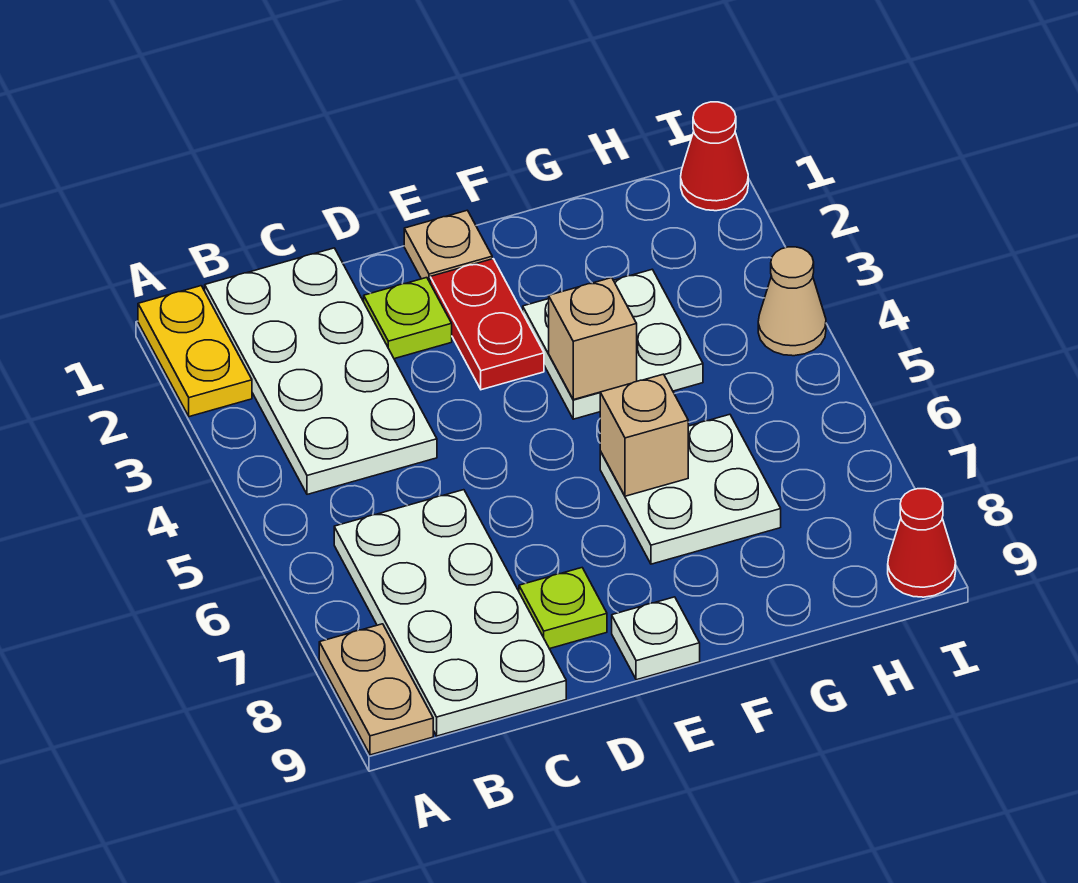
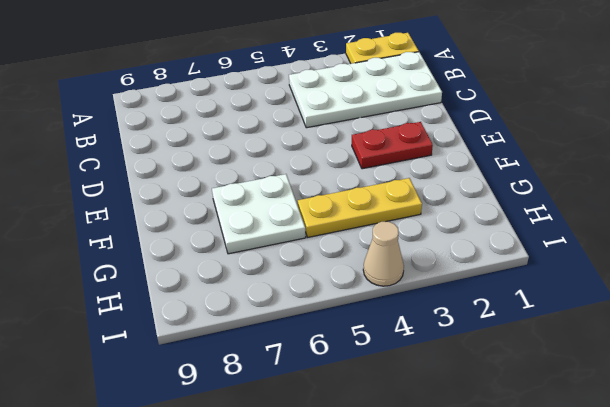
yellow plate G3:G5 level 1 -> white plate F3:G4 level 1
none -> tan plate A8:A9 level 1
none -> white plate B6:C9 level 1
none -> lime plate D2 level 1

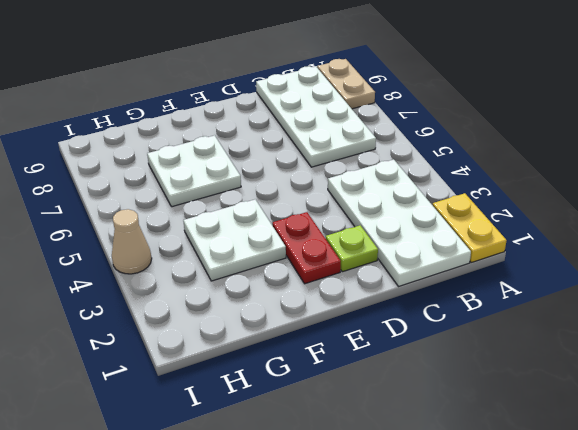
none -> lime plate D8 level 1
none -> tan plate E1 level 1
none -> white plate E9 level 1

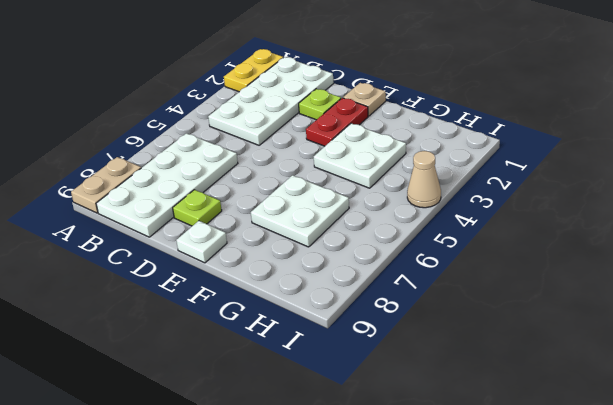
none -> red cone I1 level 1
none -> red cone I9 level 1
none -> tan brick F4 level 2

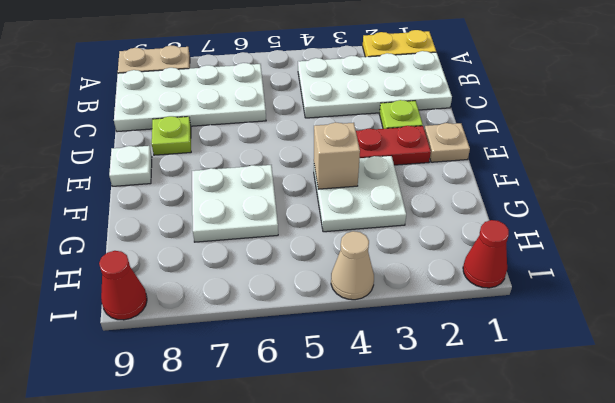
none -> tan brick F6 level 2

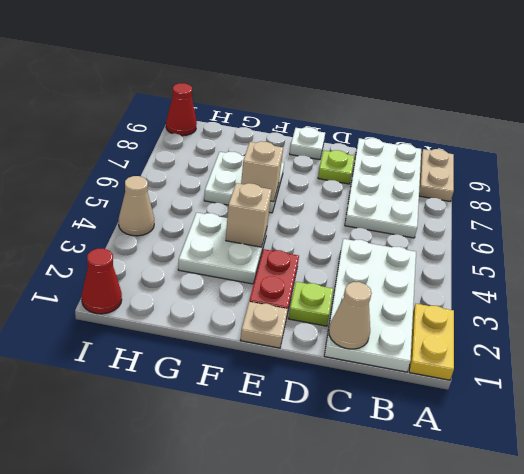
tan cone C1 level 2 -> none

